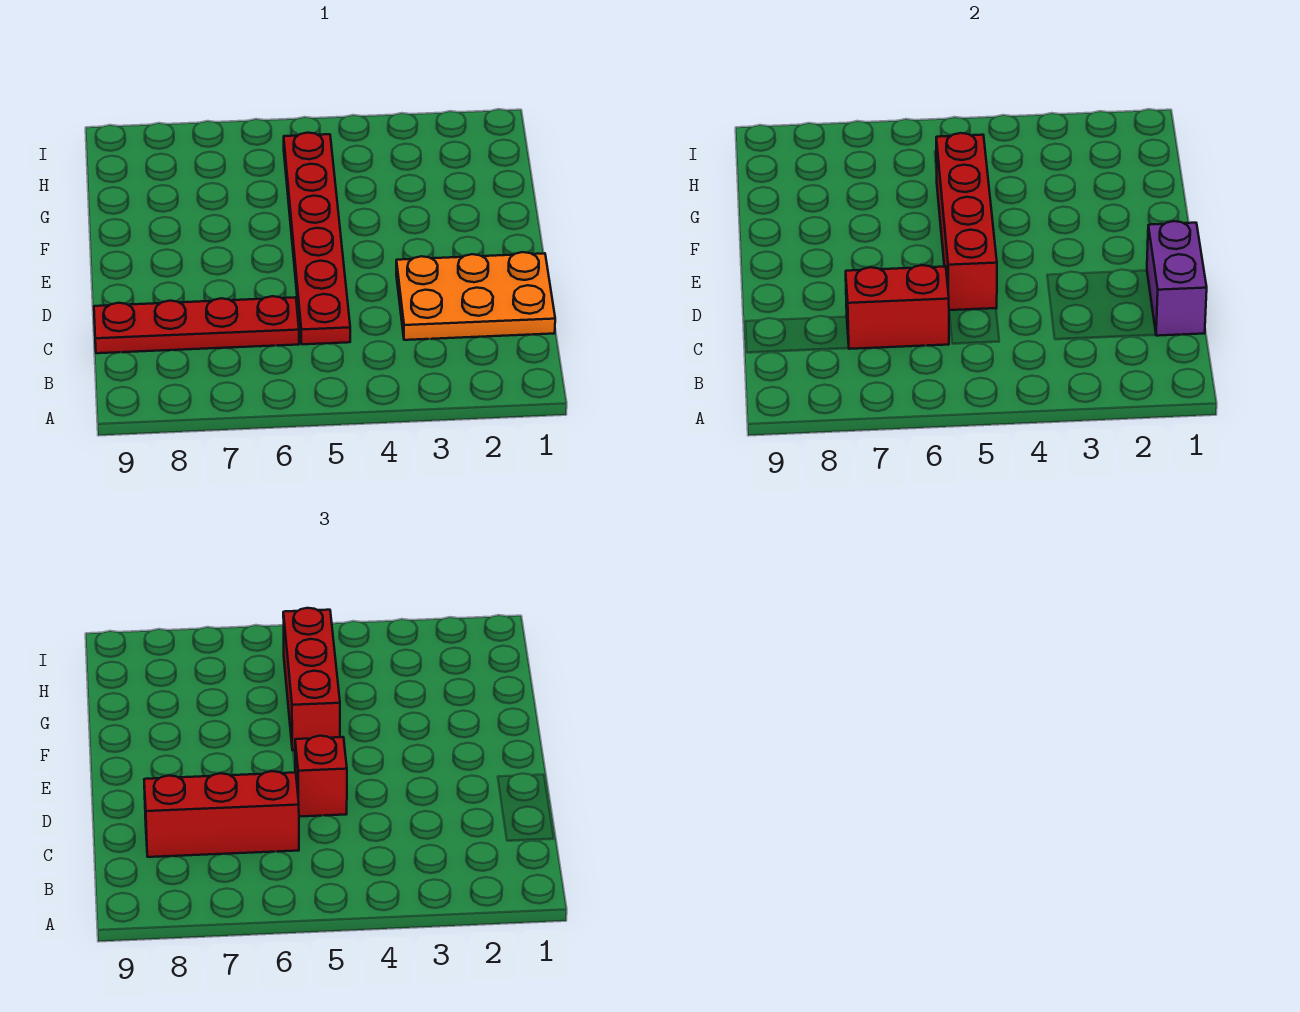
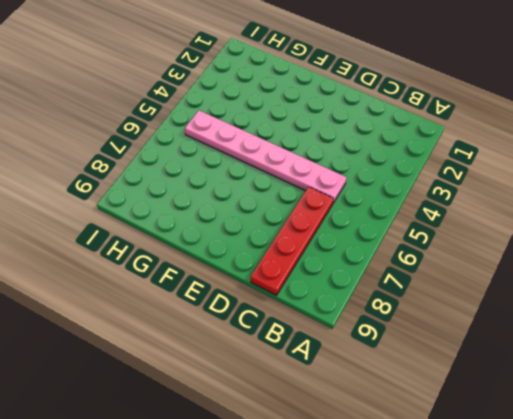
pink plate C5:H5 level 1 -> red plate C5:H5 level 1
none -> orange plate C1:D3 level 1
none -> purple brick C1:D1 level 2

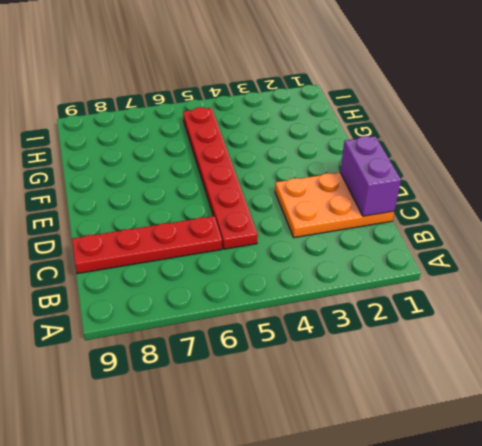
none -> red brick C6:C7 level 2
none -> red brick D5:G5 level 2

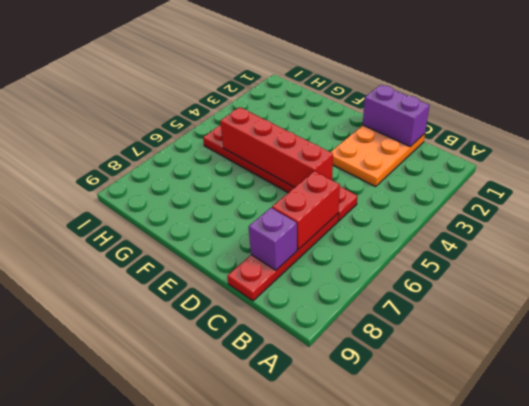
purple brick C8 level 2 -> none
none -> red brick C6:C8 level 3
none -> red brick D5 level 3

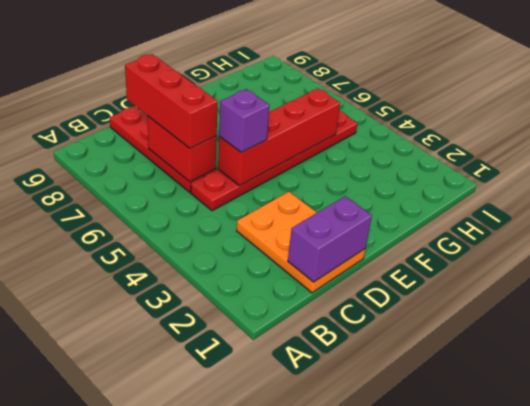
purple brick D5 level 3 -> red brick D5 level 3
none -> red brick F5:H5 level 3

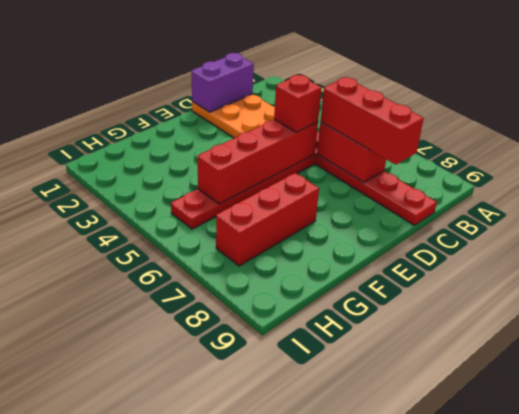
red brick F7:H7 level 1 -> red brick F5:H5 level 3

